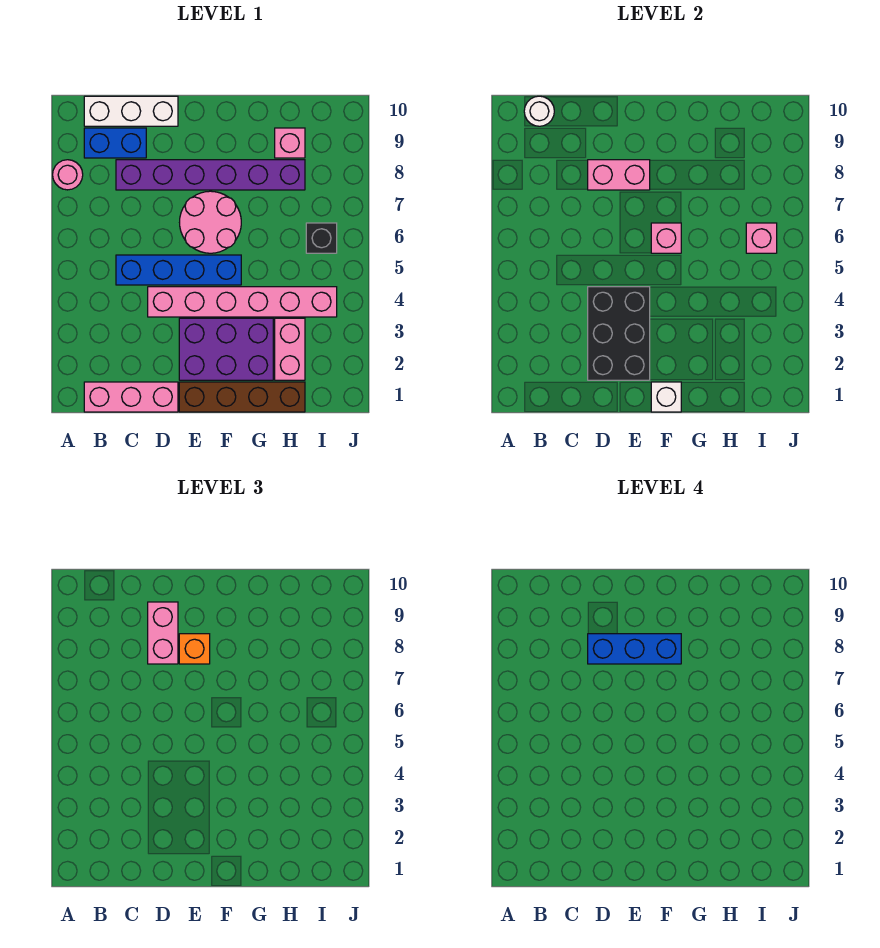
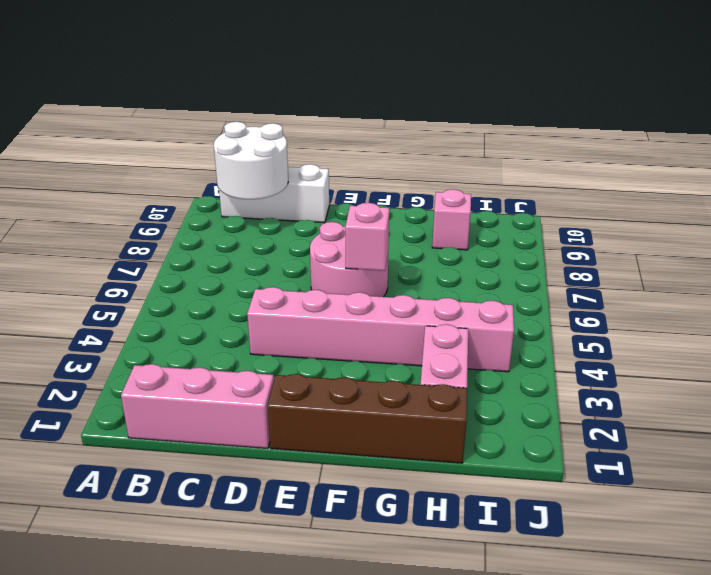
white round brick B9:C10 level 2 -> white round brick B10 level 2
none -> pink round brick A8 level 1
none -> blue brick B9:C9 level 1
none -> blue brick C5:F5 level 1

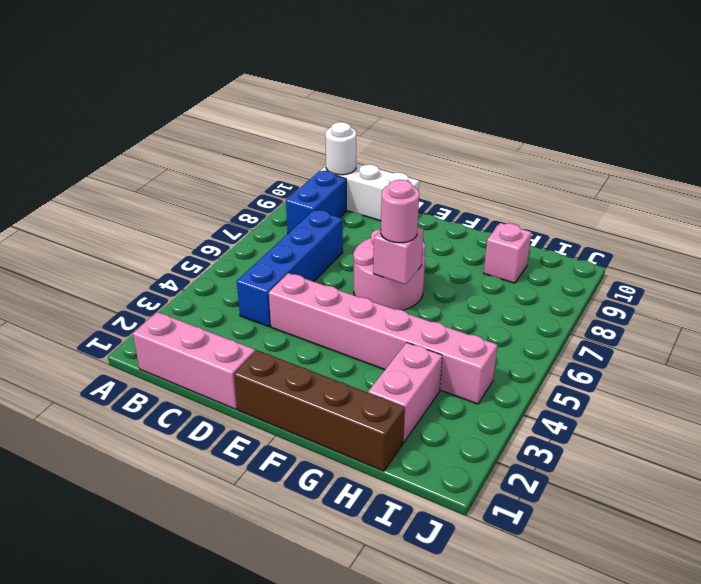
blue brick B8:B9 level 1 -> blue brick B9:C9 level 1
blue brick C4:C7 level 1 -> blue brick C5:F5 level 1
pink round brick F6 level 3 -> pink round brick A8 level 1
none -> purple brick C8:H8 level 1
none -> purple brick E2:G3 level 1
none -> black brick I6 level 1

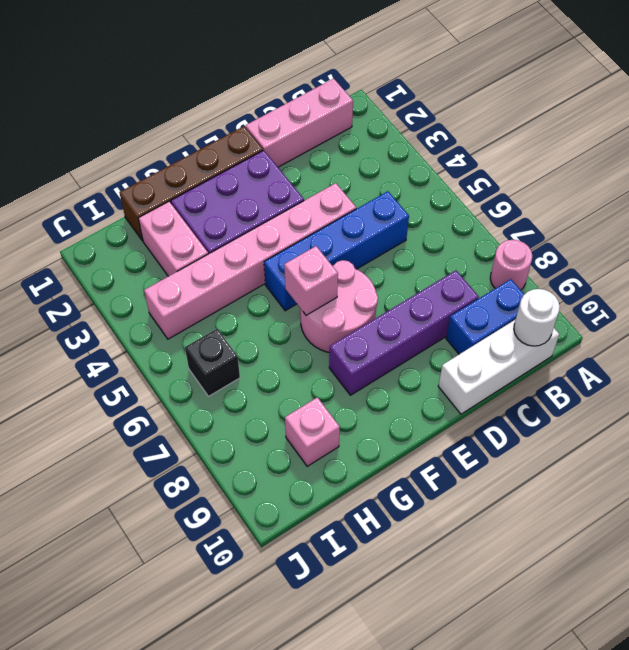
purple brick C8:F8 level 1 -> purple brick C8:H8 level 1
none -> black brick D2:E4 level 2
none -> pink brick D8:E8 level 2
none -> white brick F1 level 2

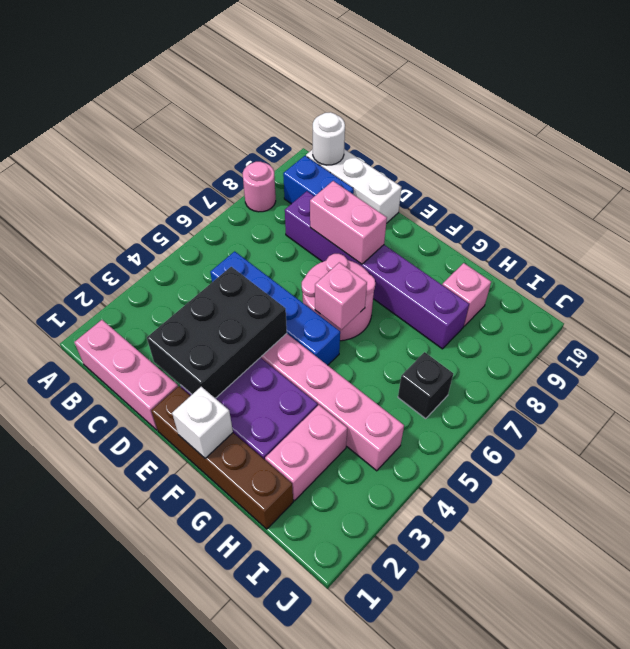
none -> pink brick I6 level 2
none -> pink brick D8:D9 level 3
none -> orange brick E8 level 3

